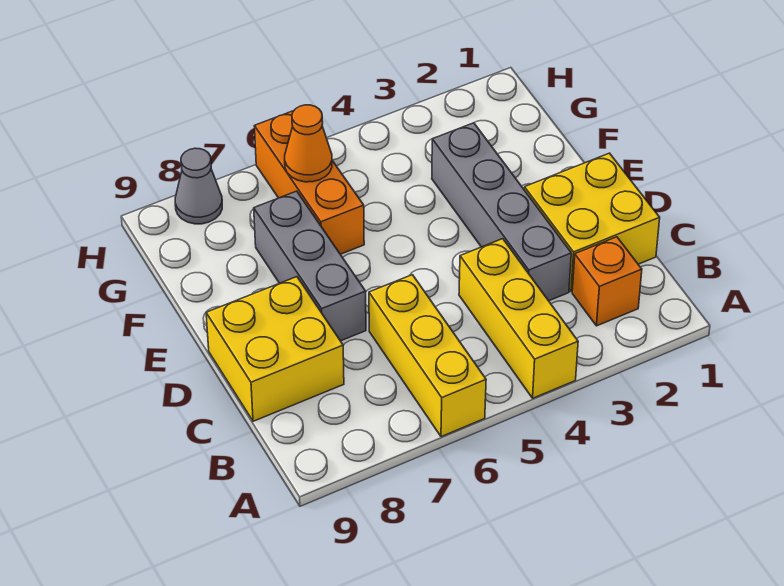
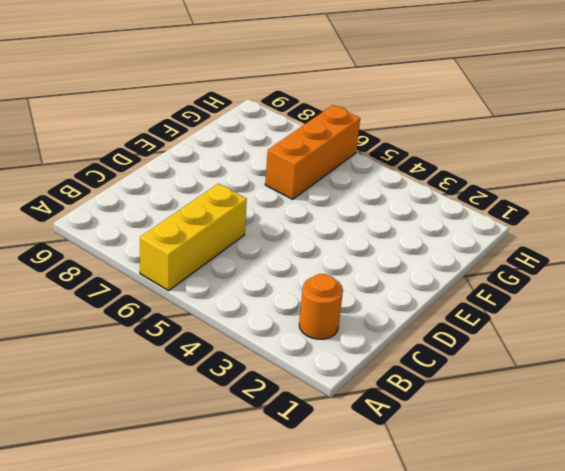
orange round brick B2 level 1 -> orange brick B2 level 1
none -> yellow brick A4:C4 level 1
none -> yellow brick C1:D2 level 1

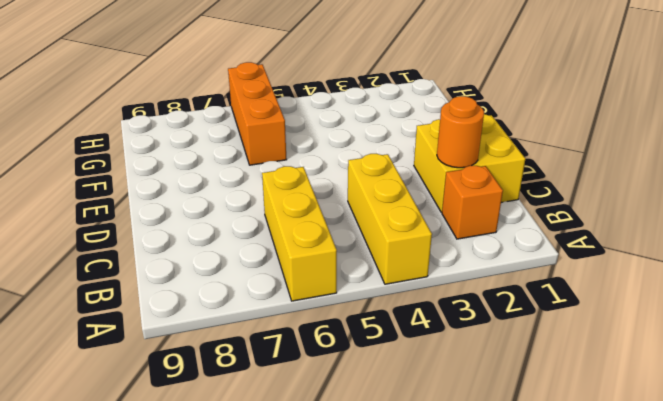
orange round brick C2 level 2 -> none
none -> grey brick C3:F3 level 1
none -> yellow brick C8:D9 level 1

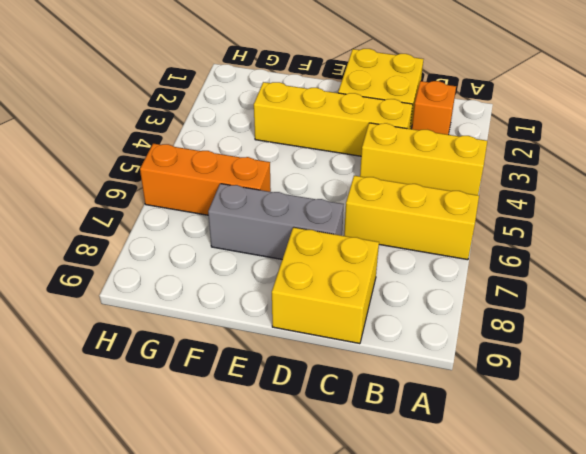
yellow brick C3:F3 level 1 -> grey brick C3:F3 level 1
none -> grey cone H8 level 1
none -> orange cone G6 level 2

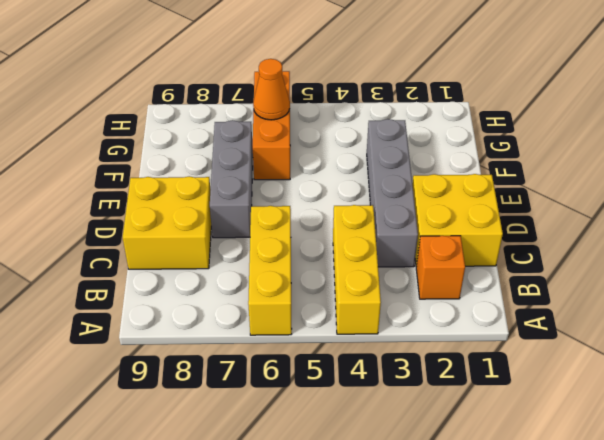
none -> grey cone H8 level 1

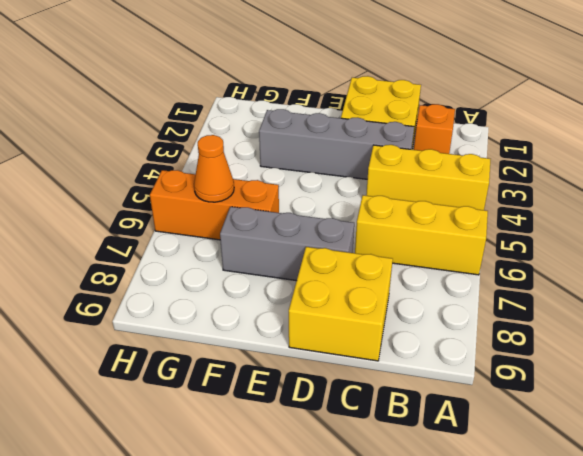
none -> grey cone H8 level 1

